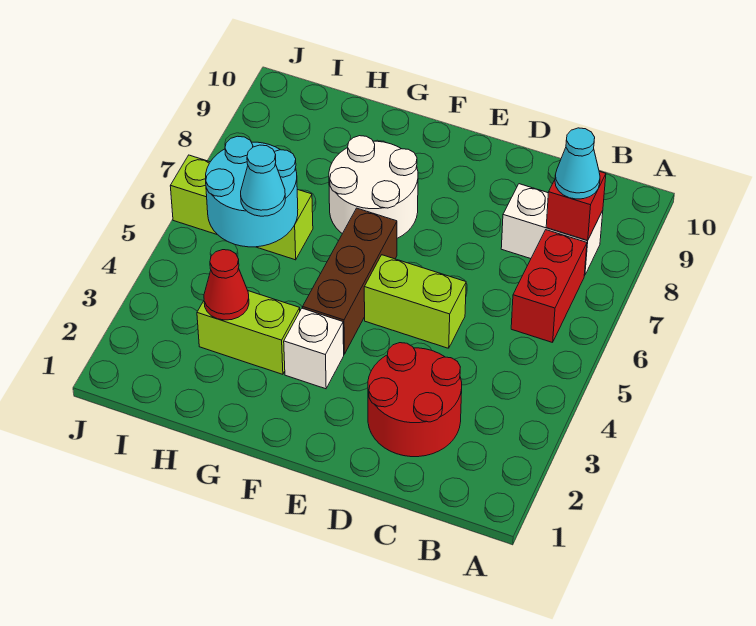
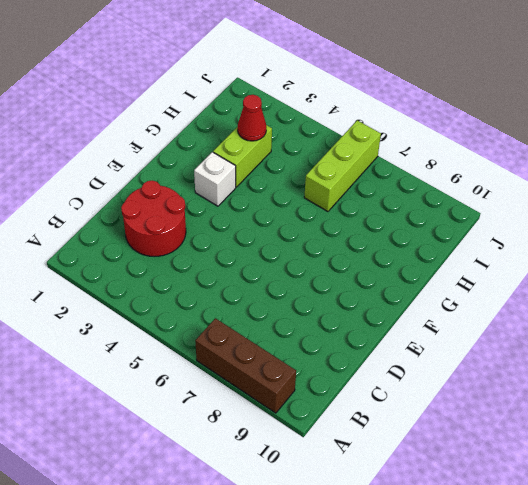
brown brick A7:A9 level 1 -> brown brick F4:F6 level 1
none -> red brick B6:B7 level 1
none -> white brick B8:C8 level 1
none -> lime brick D5:E5 level 1

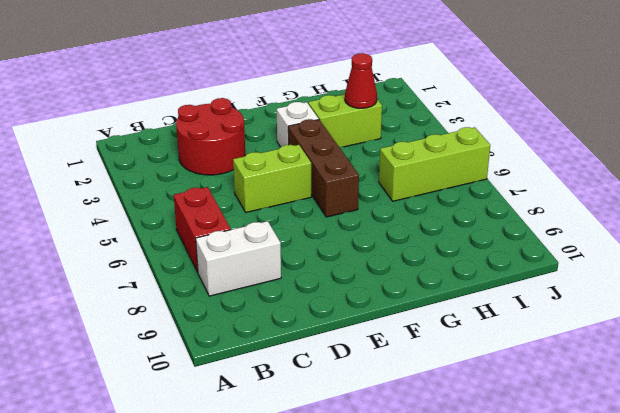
none -> white round brick F7:G8 level 1
none -> red brick B8 level 2
none -> cyan round brick H5:I6 level 2

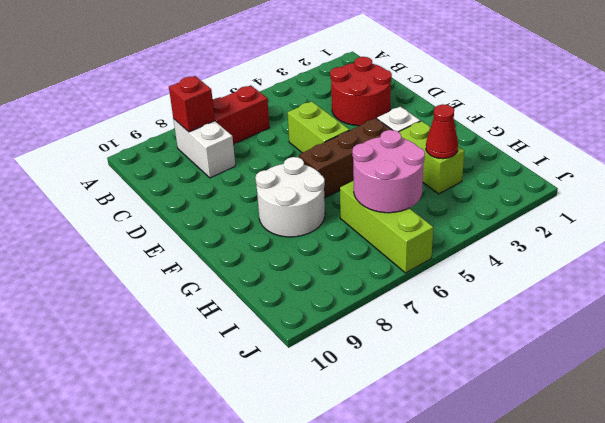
pink round brick H5:I6 level 2 -> cyan round brick H5:I6 level 2
none -> cyan cone B8 level 3
none -> cyan cone H5 level 3

